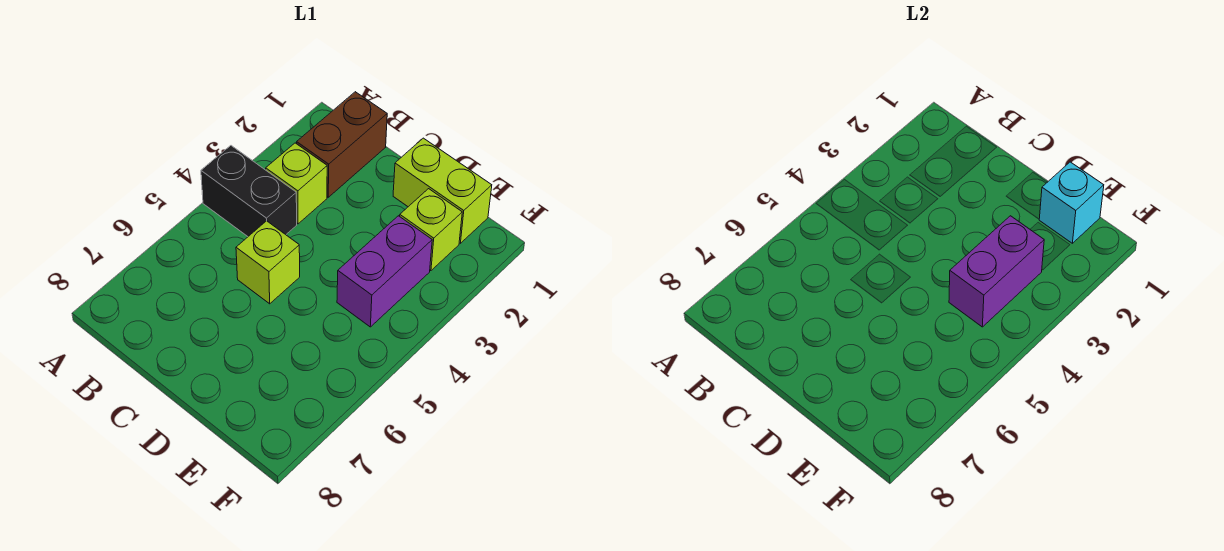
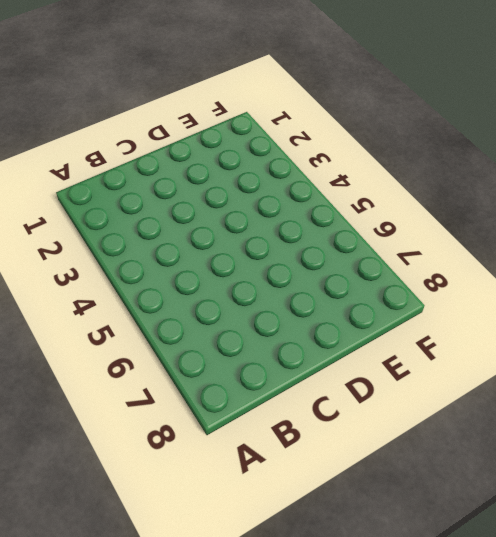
none -> black brick A4:B4 level 1
none -> brown brick B1:B2 level 1

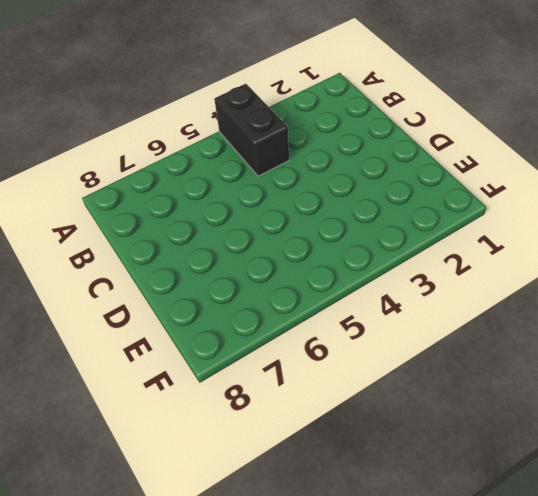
none -> brown brick B1:B2 level 1
none -> lime brick B3 level 1

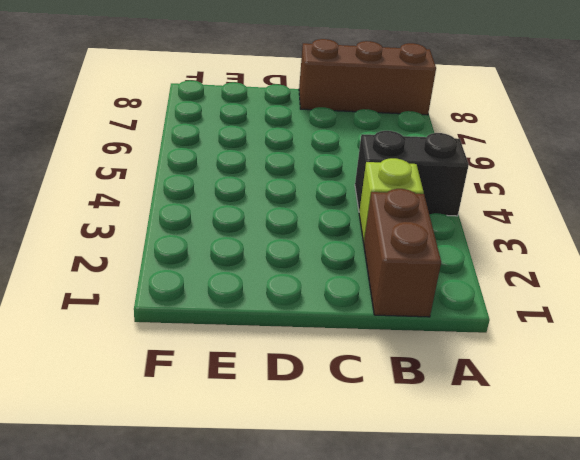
brown brick A8:C8 level 1 -> none
none -> lime brick C5 level 1
none -> lime brick D1:E1 level 1

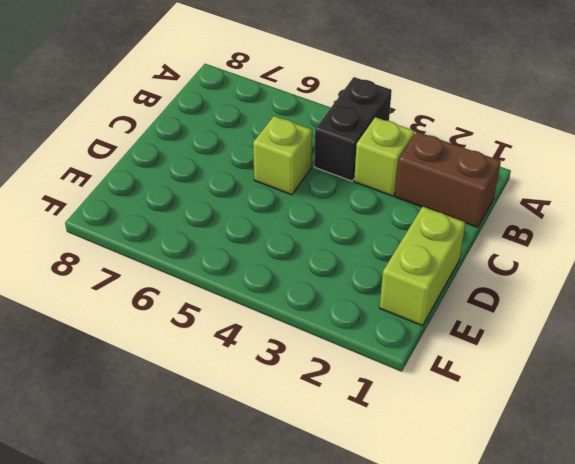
none -> lime brick E2 level 1
none -> purple brick E3:E4 level 1

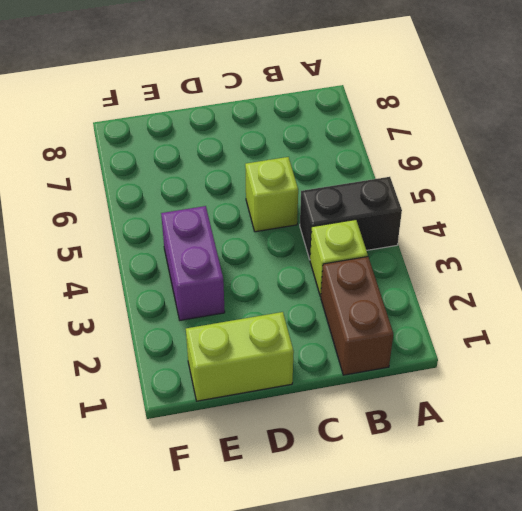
none -> lime brick E2 level 1
none -> cyan brick E1 level 2

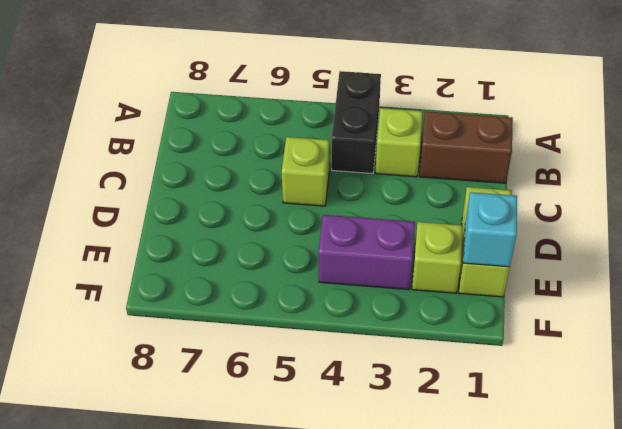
none -> purple brick E3:E4 level 2

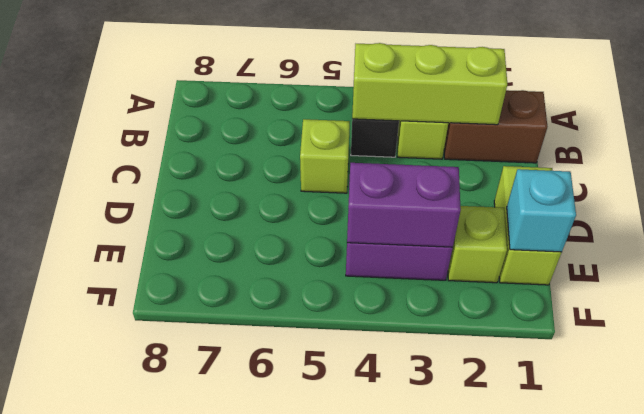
lime brick B2:B4 level 2 -> none

